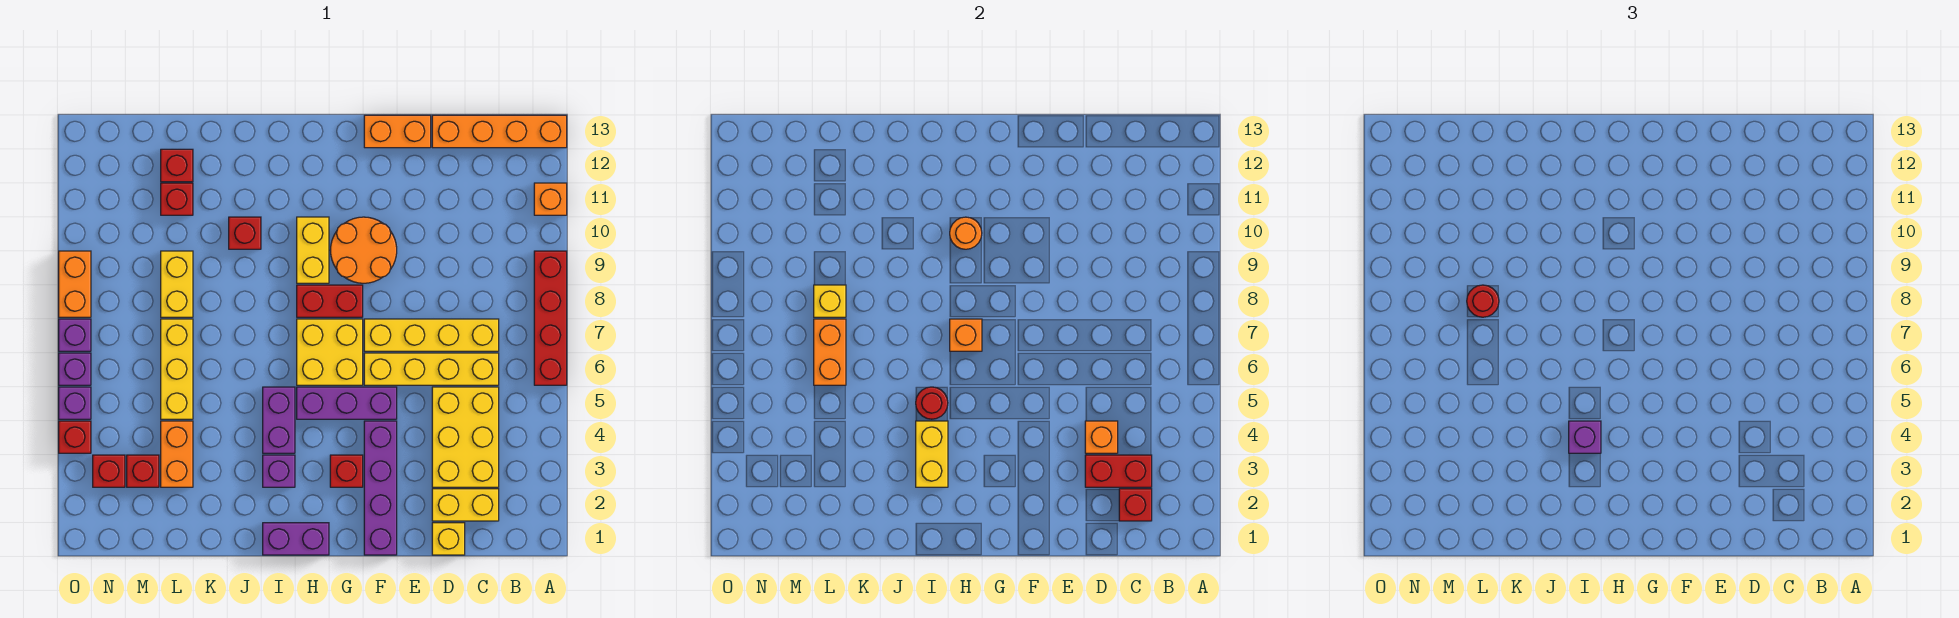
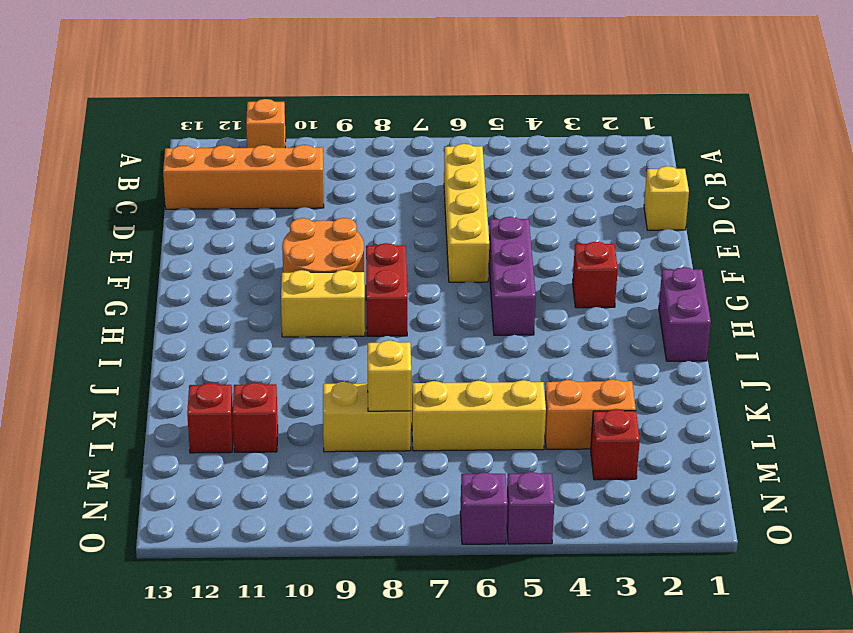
orange brick C10:C13 level 1 -> orange brick A13:D13 level 1
none -> red brick A6:A9 level 1
none -> yellow brick C2:D2 level 1
none -> yellow brick C3:D5 level 1
none -> yellow brick C7:F7 level 1

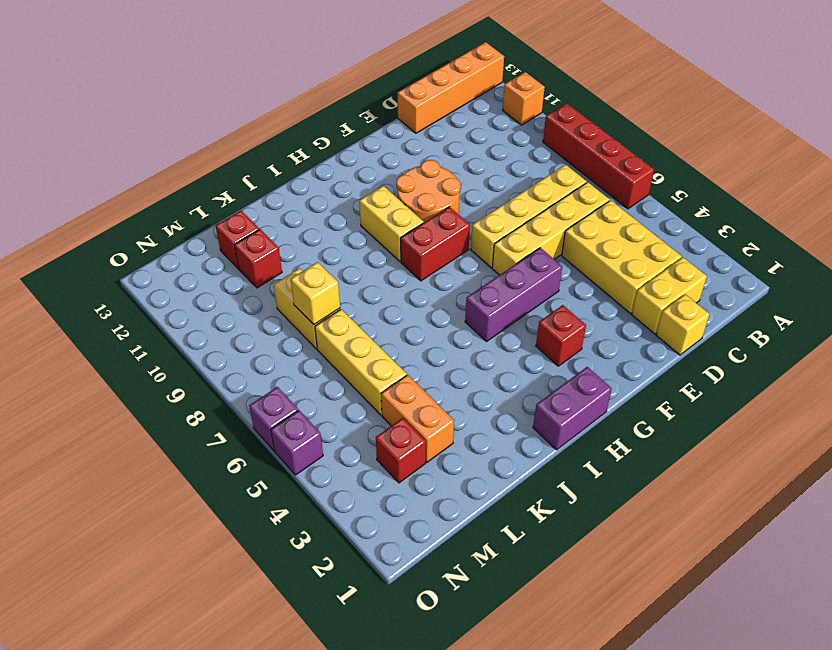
none -> orange brick E13:F13 level 1
none -> purple brick F1:F4 level 1
none -> yellow brick G6:H7 level 1
none -> purple brick I3 level 1

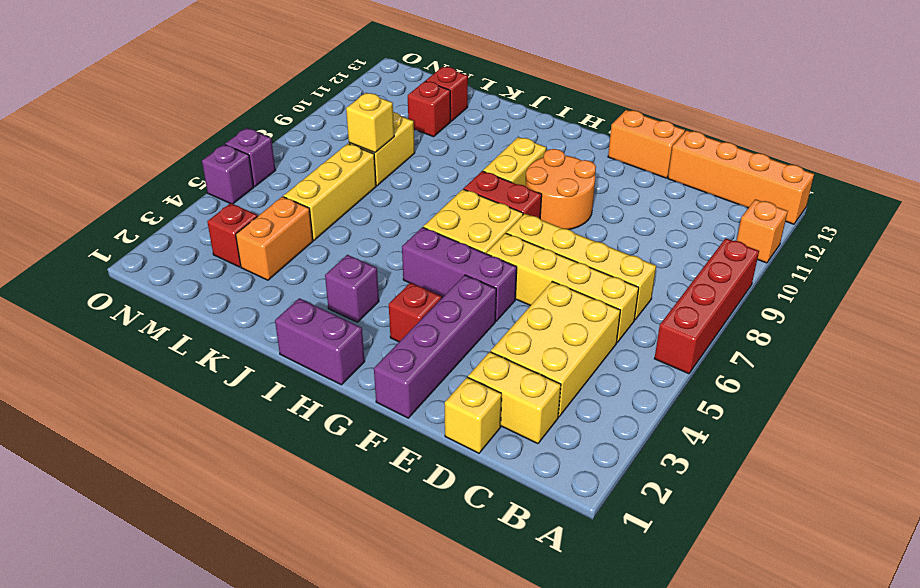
none -> purple brick I4:I5 level 1
none -> red brick J10 level 1
none -> red brick N3 level 1
none -> red brick O4 level 1

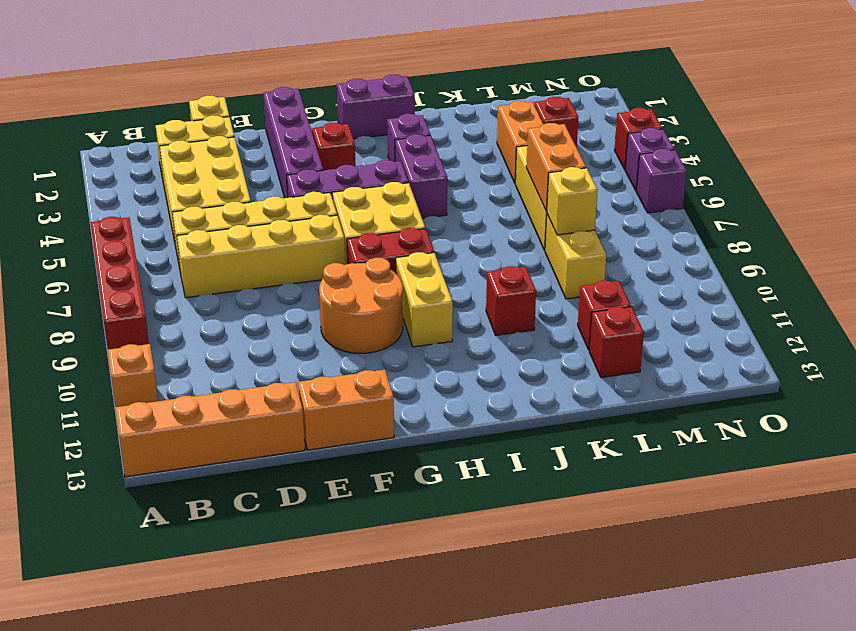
none -> red brick N3 level 1
none -> purple brick O7 level 1
none -> orange brick O8:O9 level 1
none -> red brick C2 level 2

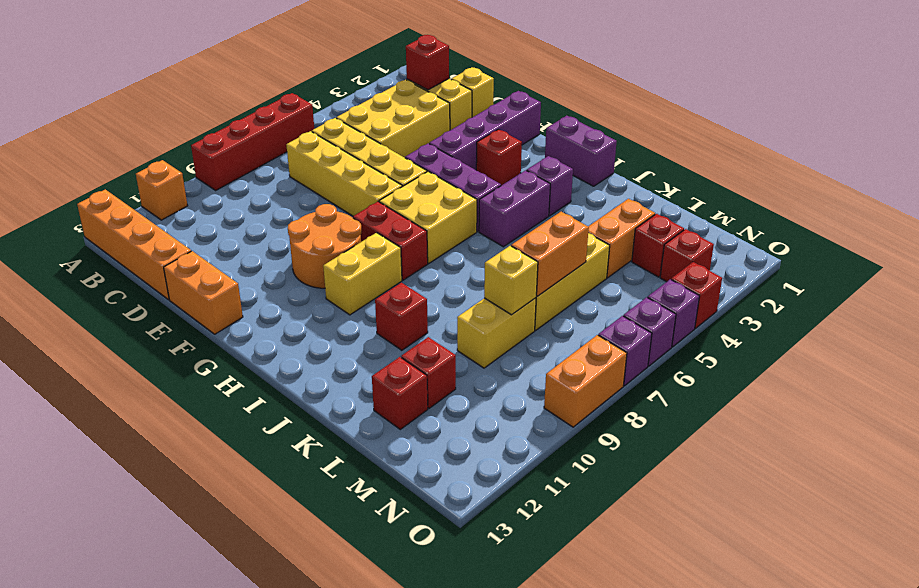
none -> red brick C3:D3 level 2
none -> orange brick D4 level 2
none -> orange brick H7 level 2
none -> orange round brick H10 level 2

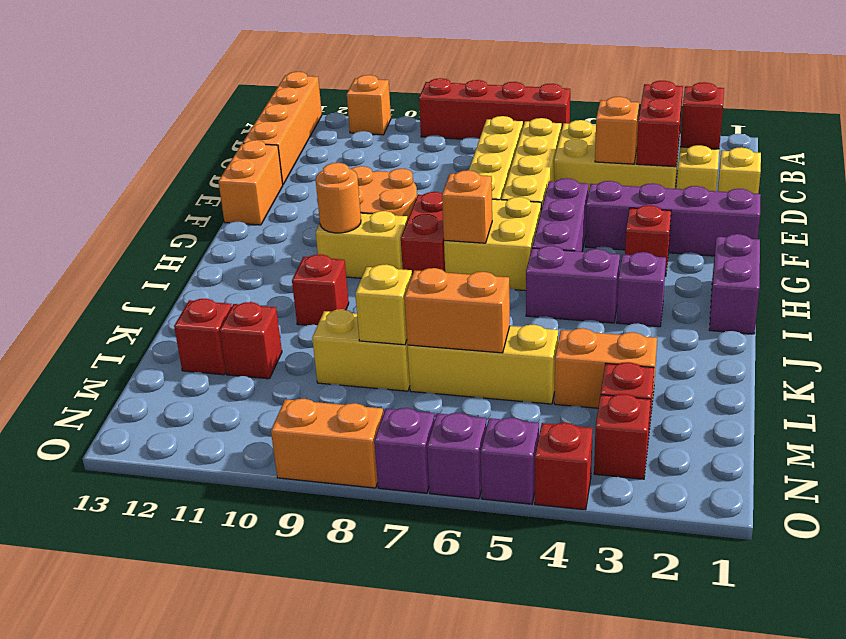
none -> yellow brick I3:I4 level 2
none -> red round brick I5 level 2
none -> purple brick I4 level 3
none -> red round brick L8 level 3

